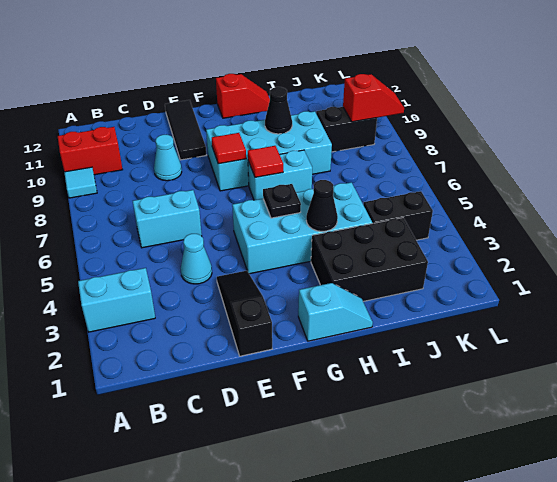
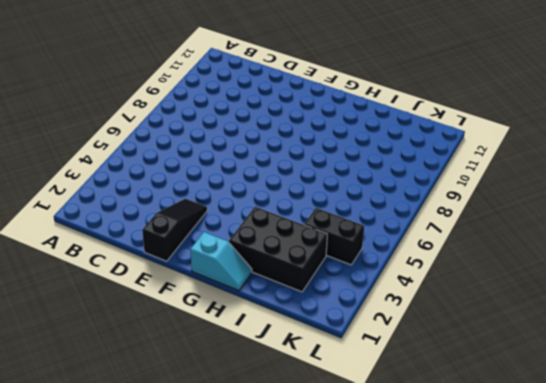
none -> cyan brick A3:B3 level 1
none -> cyan tile A9 level 1
none -> red brick A10:B10 level 1

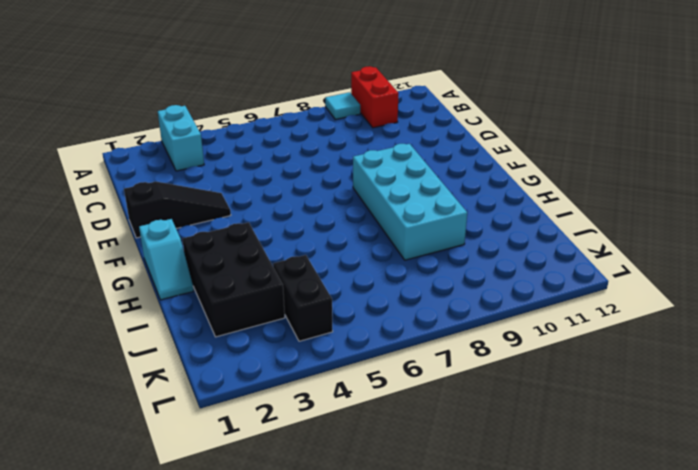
none -> cyan brick C6:D6 level 1
none -> cyan cone D4 level 1
none -> cyan cone D9 level 1

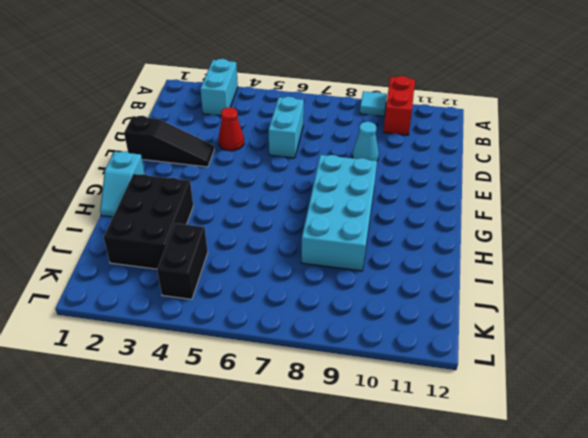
red cone D4 level 1 -> cyan cone D4 level 1
none -> black tile E10:E12 level 1
none -> cyan brick F4:I5 level 1
none -> cyan brick G7:H7 level 1

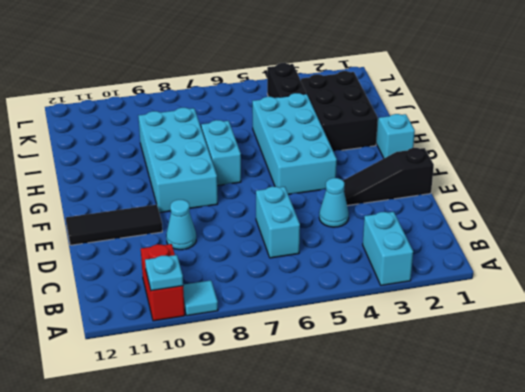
cyan plate A10 level 2 -> none
none -> red slope G12:H12 level 1 top G
none -> black brick J9:K9 level 1
none -> red tile F8 level 2

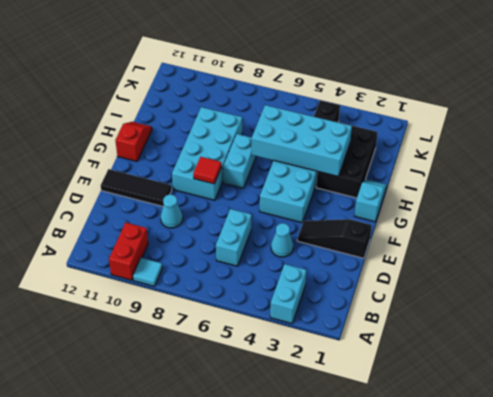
cyan brick H3:I6 level 2 -> black cone H4 level 2
none -> black brick J9:K9 level 1
none -> black plate G5 level 2
none -> red tile G7 level 2

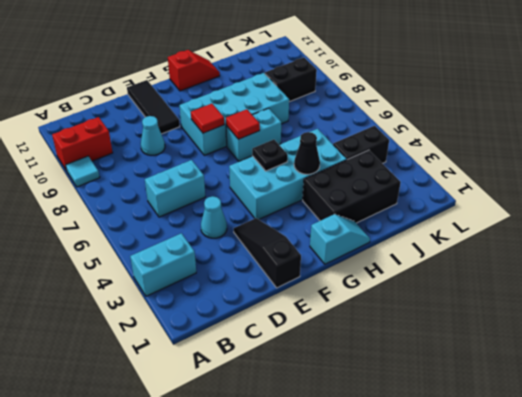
none -> black cone H9 level 2
none -> red slope K9:L9 level 2 top K

